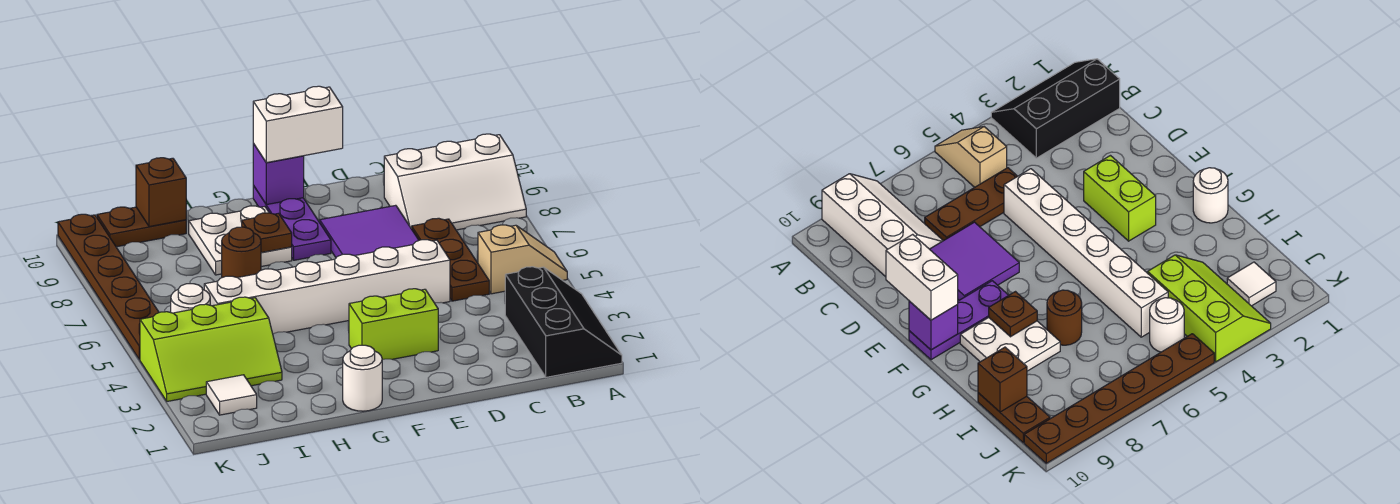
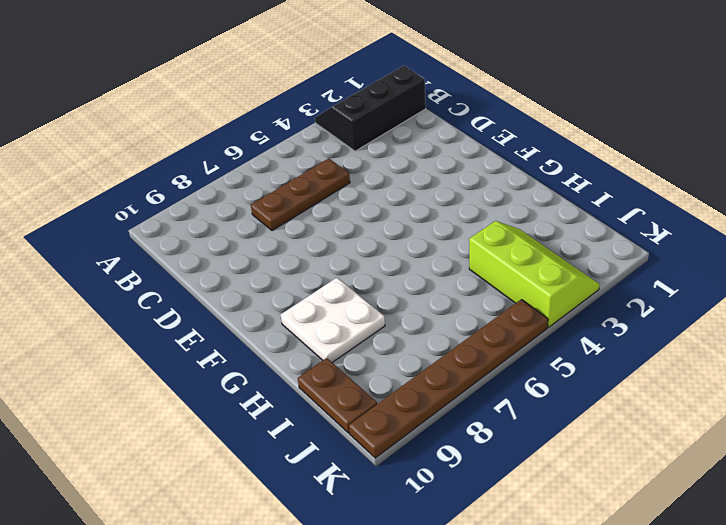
none -> tan slope A5:B5 level 1 top B
none -> white slope A8:C9 level 1 top 9
none -> white brick D5:I5 level 1

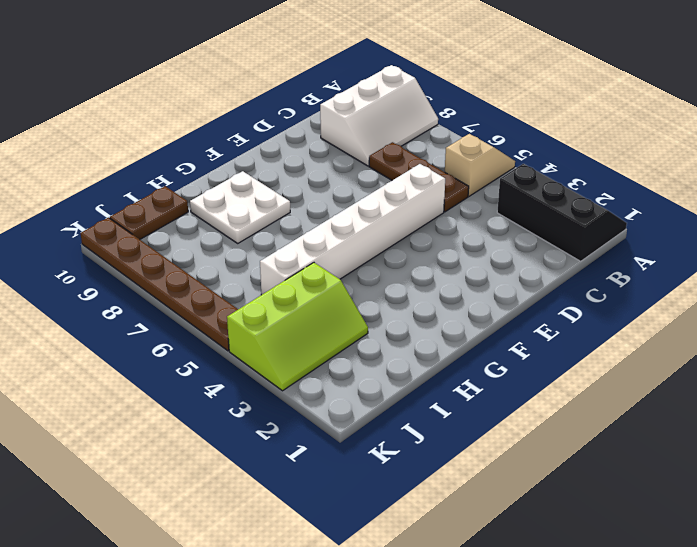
none -> purple tile D7:E8 level 1
none -> lime brick E3:F3 level 1
none -> purple plate F8:F10 level 1

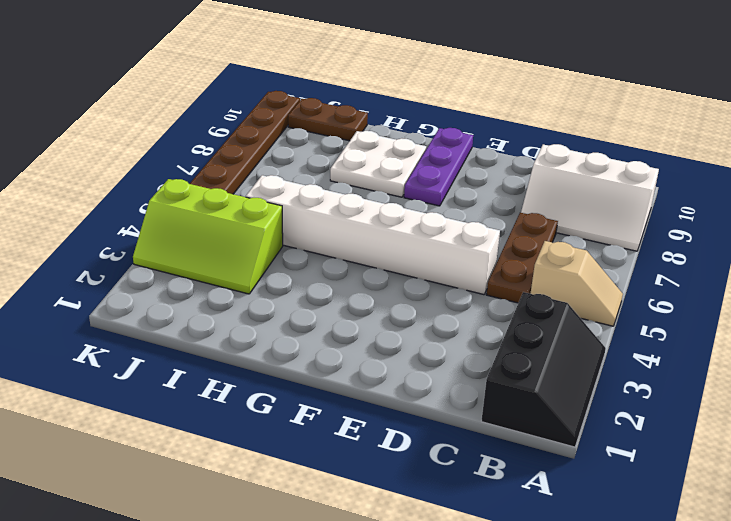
none -> purple tile D7:E8 level 1
none -> lime brick E3:F3 level 1
none -> white round brick G1 level 1

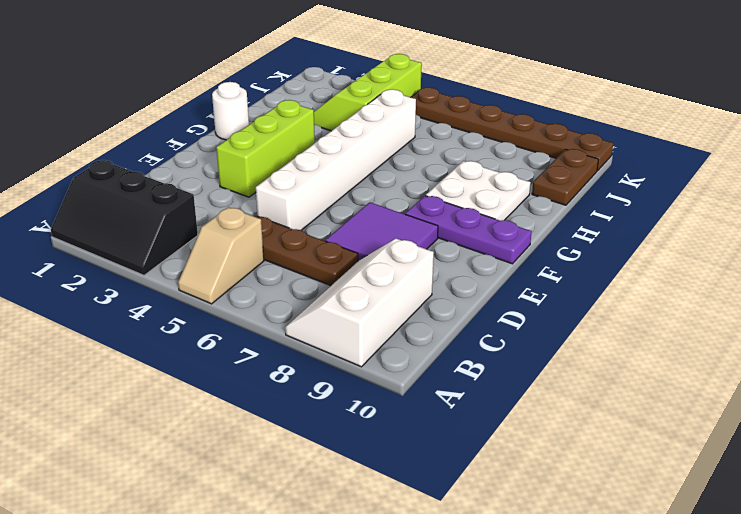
lime brick E3:G3 level 1 -> lime brick E3:F3 level 1
none -> brown round brick H7 level 1
none -> white tile J2 level 1
none -> white round brick J5 level 1

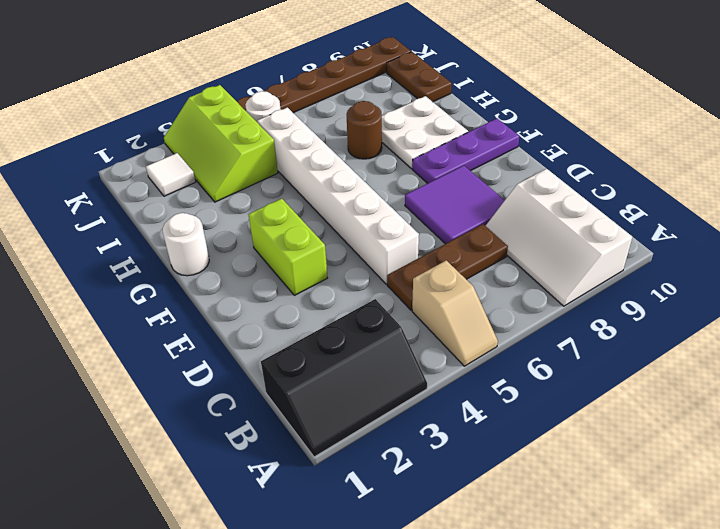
none -> purple brick F10 level 2
none -> brown plate G8 level 2
none -> brown brick I10 level 2

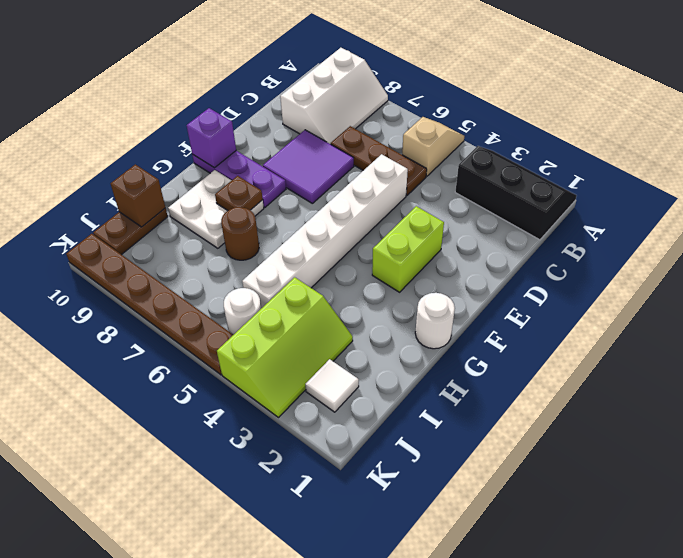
none -> white brick E10:F10 level 3

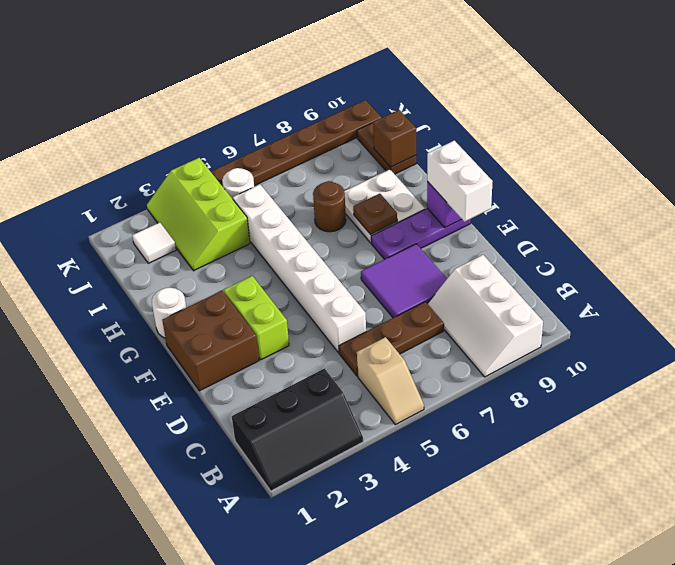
brown brick E1:F2 level 1 -> none

